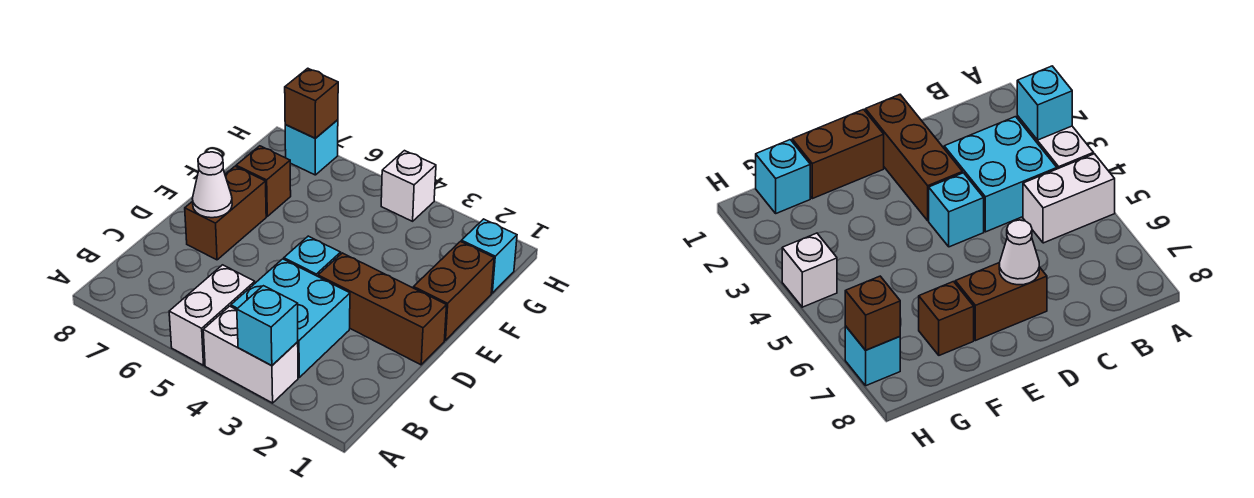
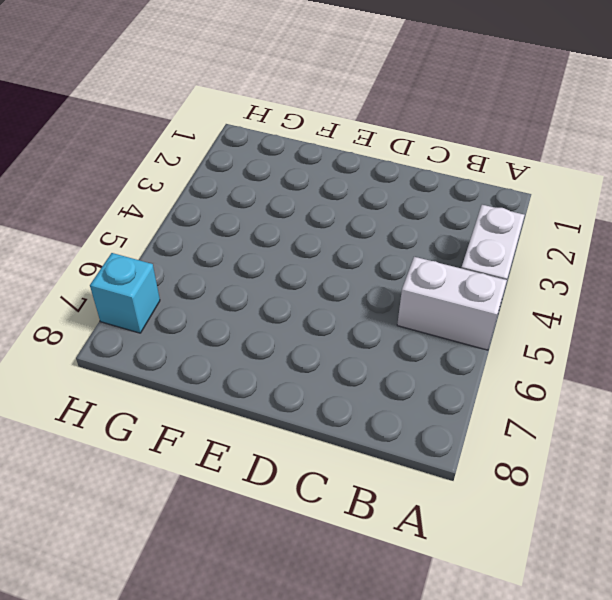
none -> cyan brick B3:C4 level 1
none -> brown brick D1:D3 level 1
none -> cyan brick D4 level 1

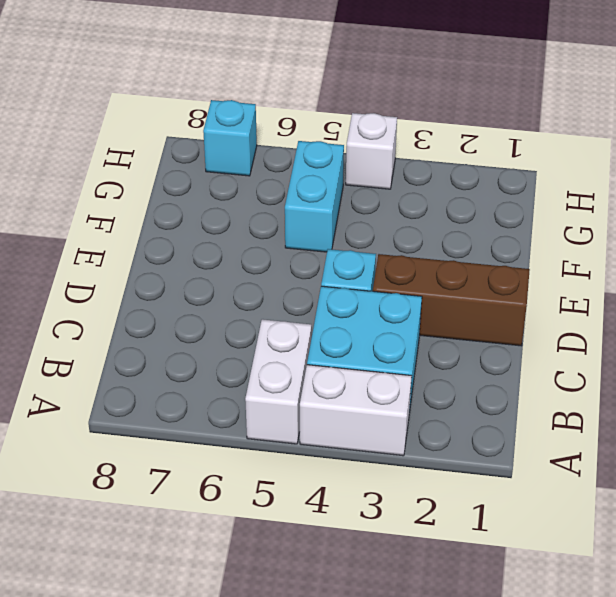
cyan brick F5:G5 level 1 -> none
none -> brown brick D7:E7 level 1
none -> brown brick E1:F1 level 1
none -> brown brick F7 level 1

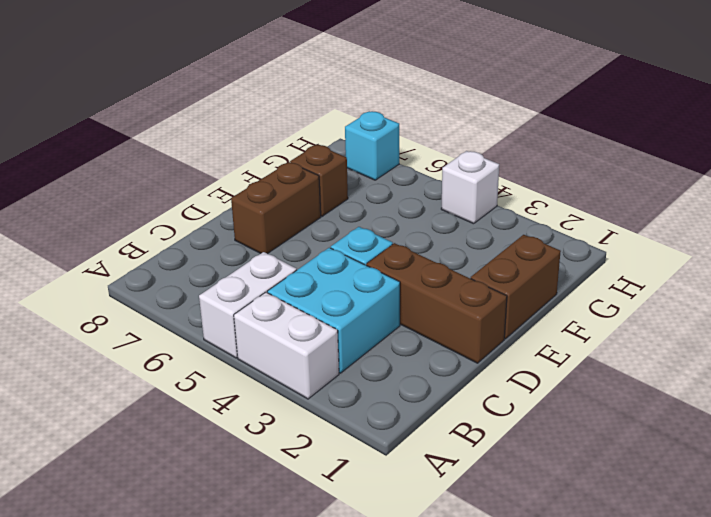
none -> cyan brick G1 level 1
none -> cyan brick A3 level 2
none -> white cone D7 level 2

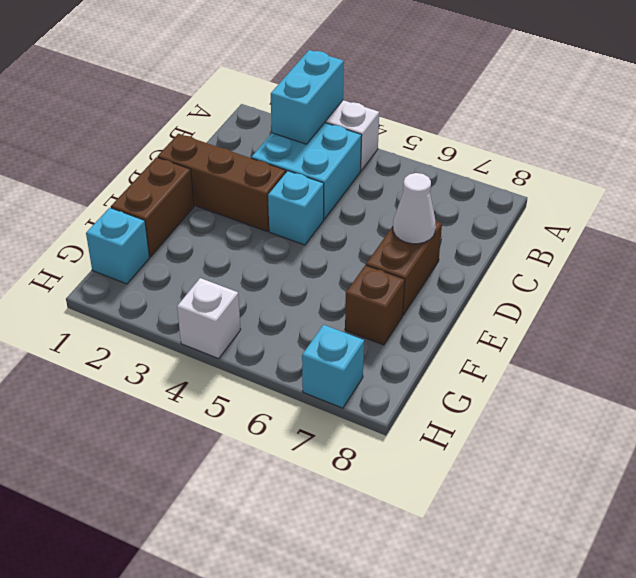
cyan brick A3:B3 level 2 -> cyan brick A3 level 2
none -> white brick A5:B5 level 1
none -> brown brick H7 level 2

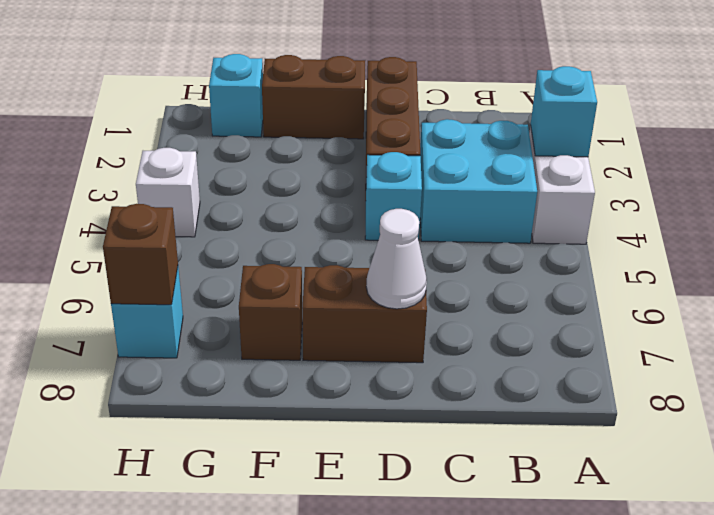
none -> white brick A5:B5 level 1

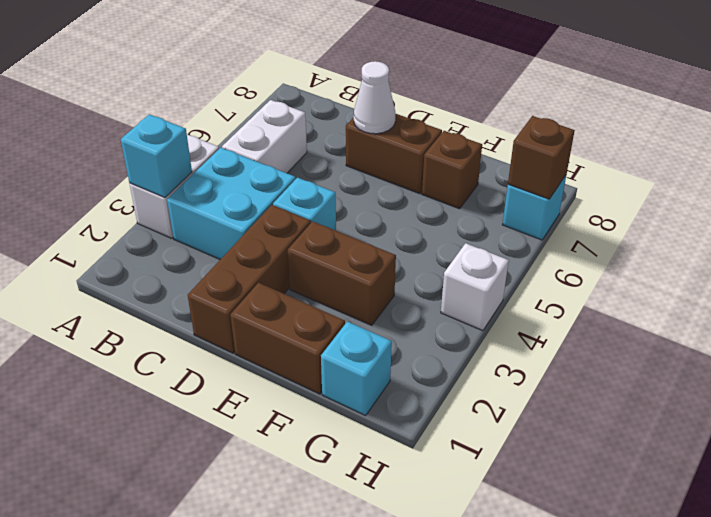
white brick B5:B6 level 1 -> white brick A5:B5 level 1
brown brick E3:F3 level 1 -> none

